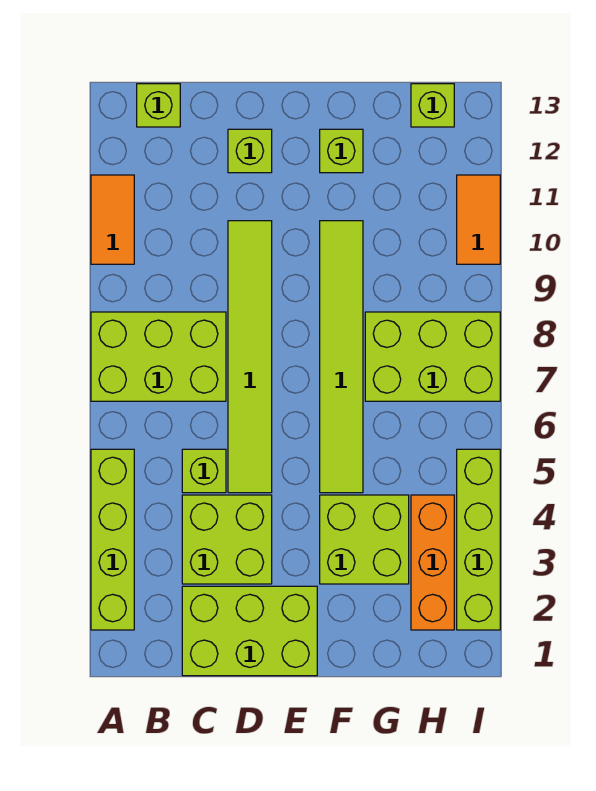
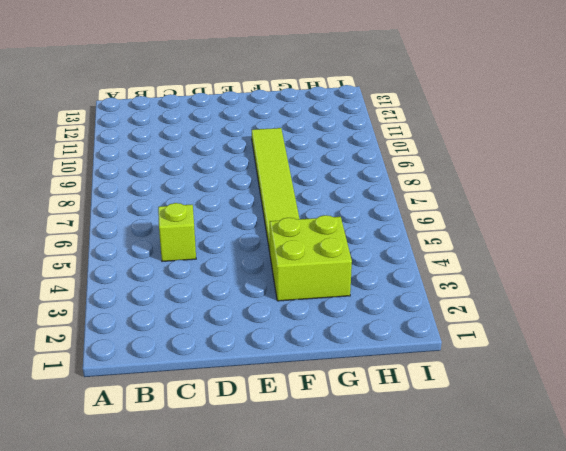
none -> lime brick A2:A5 level 1
none -> lime brick A7:C8 level 1
none -> orange tile A10:A11 level 1

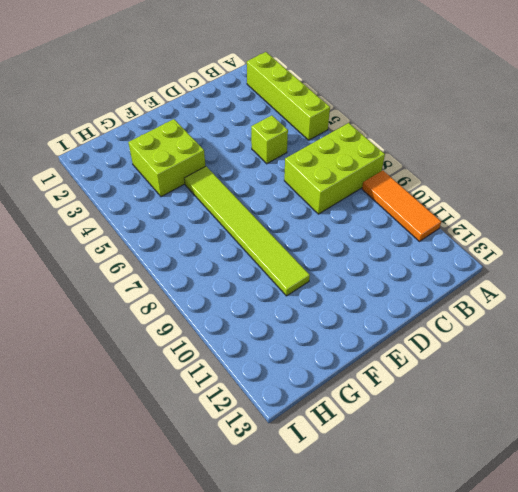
orange tile A9:A11 level 1 -> orange tile A10:A11 level 1
none -> lime brick B13 level 1
none -> lime brick C1:E2 level 1
none -> lime brick C3:D4 level 1

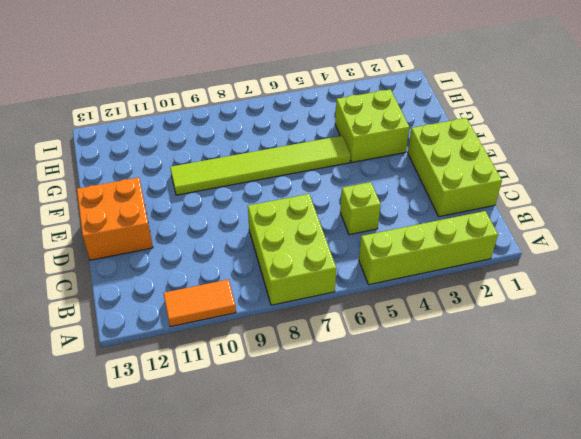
orange brick D12:E13 level 1 -> lime brick D12 level 1
none -> lime brick B13 level 1
none -> lime brick C3:D4 level 1
none -> lime tile D5:D10 level 1

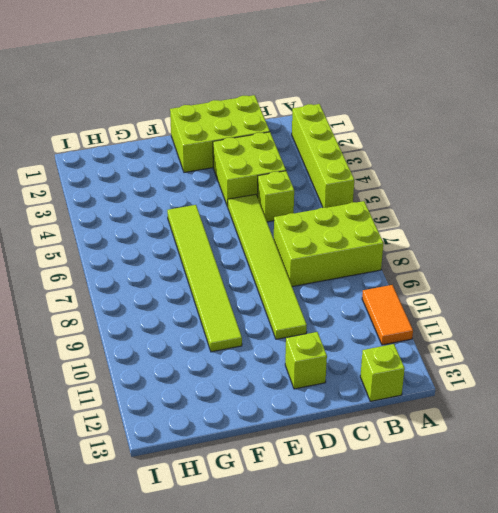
none -> lime brick F3:G4 level 1
none -> lime brick F12 level 1
none -> lime brick G7:I8 level 1

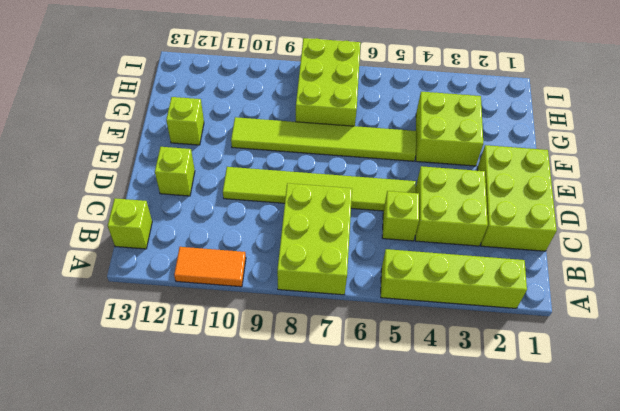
none -> orange brick H2:H4 level 1
none -> lime brick H13 level 1
none -> lime brick I2:I5 level 1

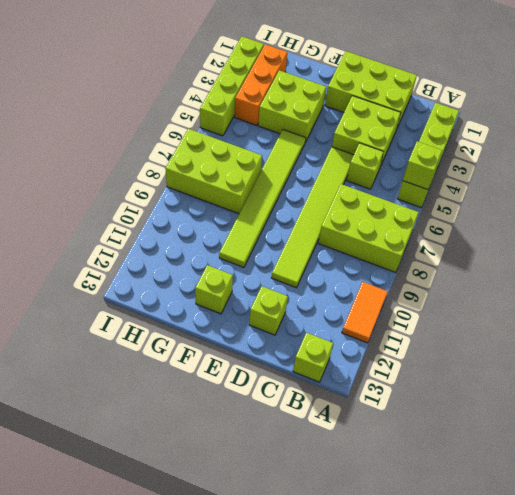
lime brick A5 level 2 -> lime brick H13 level 1
none -> orange tile I10:I11 level 1

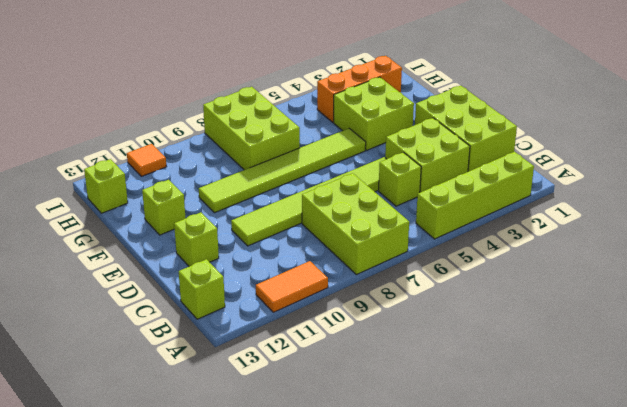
orange tile I11 level 1 -> orange tile I10:I11 level 1
none -> lime brick I2:I5 level 1

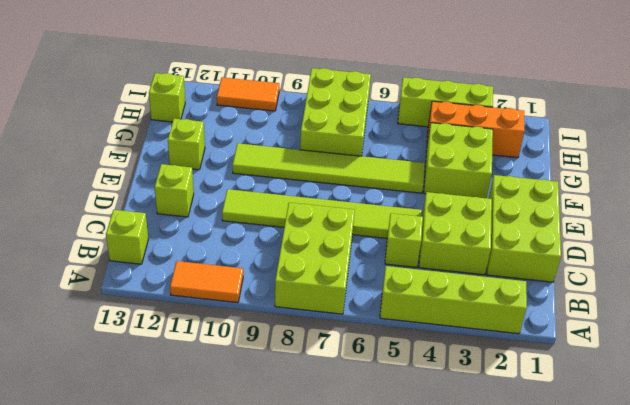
lime brick I3:I5 level 1 -> lime brick I2:I5 level 1

